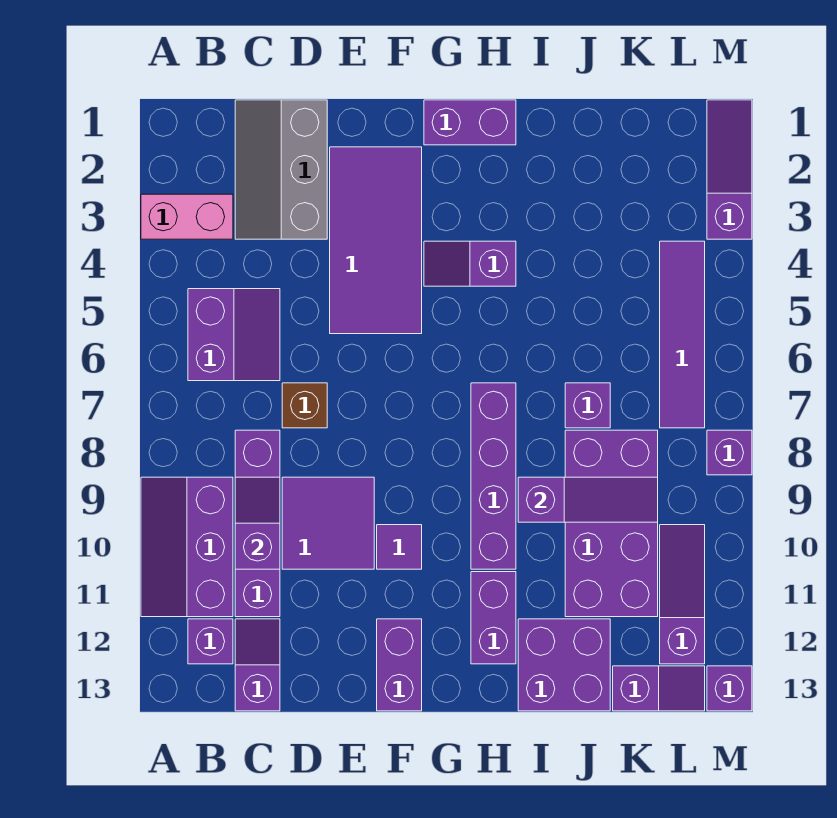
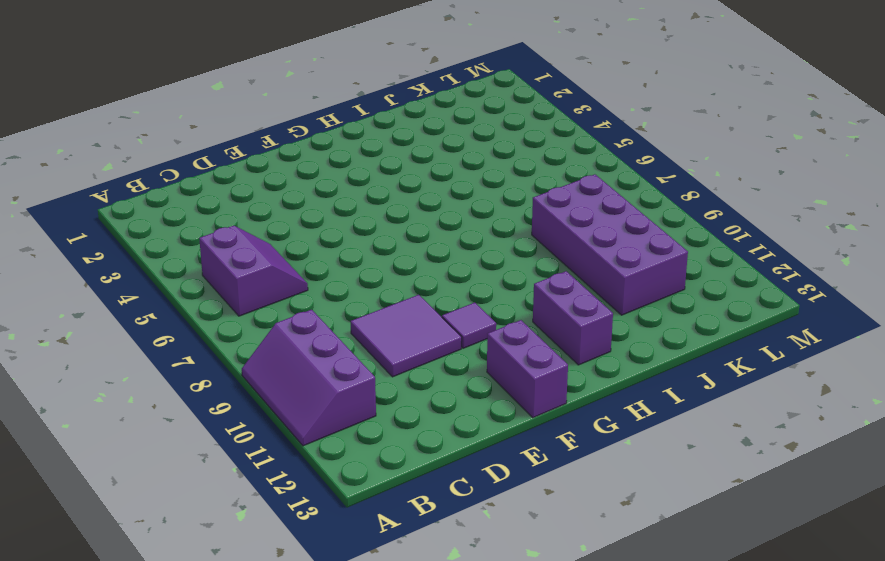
none -> pink brick A3:B3 level 1
none -> purple brick B12 level 1
none -> grey slope C1:D3 level 1 top D

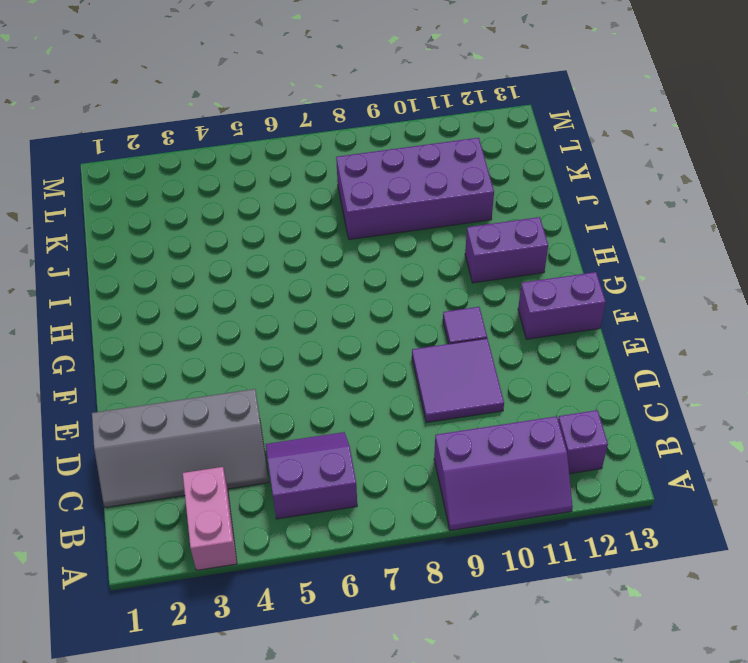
grey slope C1:D4 level 1 top D -> grey slope C1:D3 level 1 top D
none -> purple brick C8:C11 level 1
none -> purple slope C12:C13 level 1 top 13
none -> brown brick D7 level 1

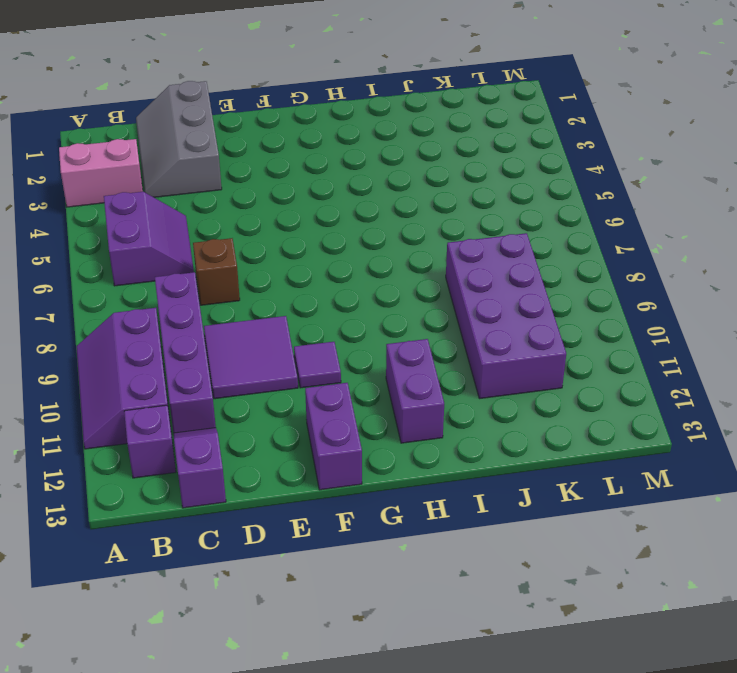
none -> purple tile E2:F5 level 1
none -> purple brick G1:H1 level 1
none -> purple slope G4:H4 level 1 top H

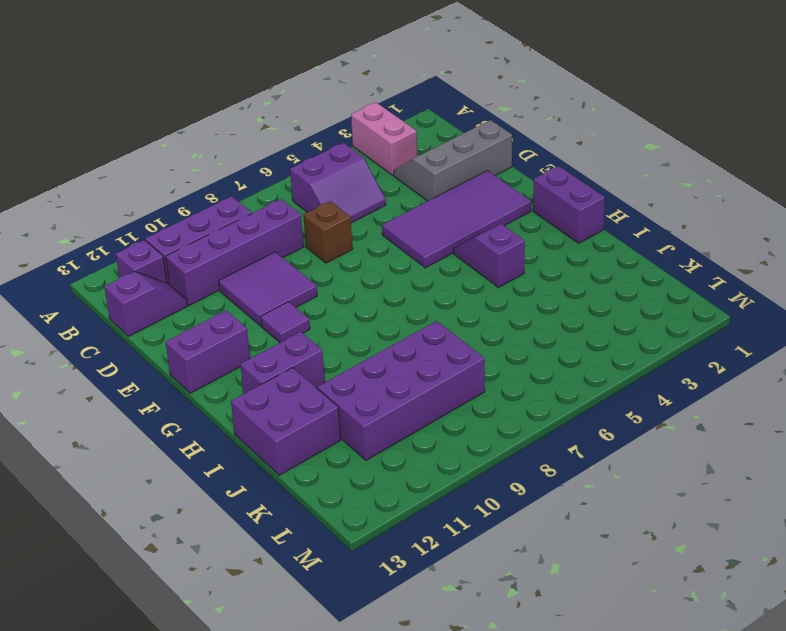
none -> purple brick H7:H10 level 1
none -> purple brick J7 level 1
none -> purple slope K13:L13 level 1 top K

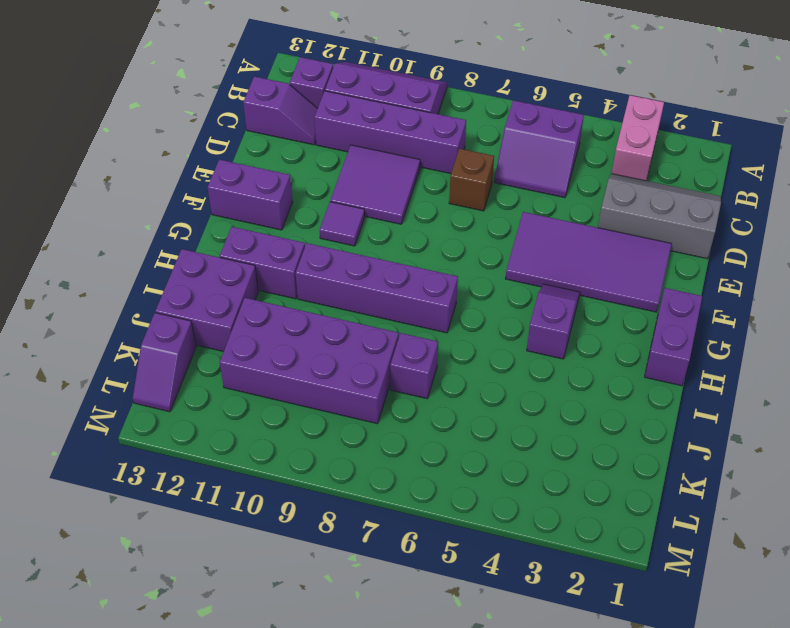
none -> purple tile L4:L7 level 1
none -> purple slope L10:L12 level 1 top 12
none -> purple slope M1:M3 level 1 top 3

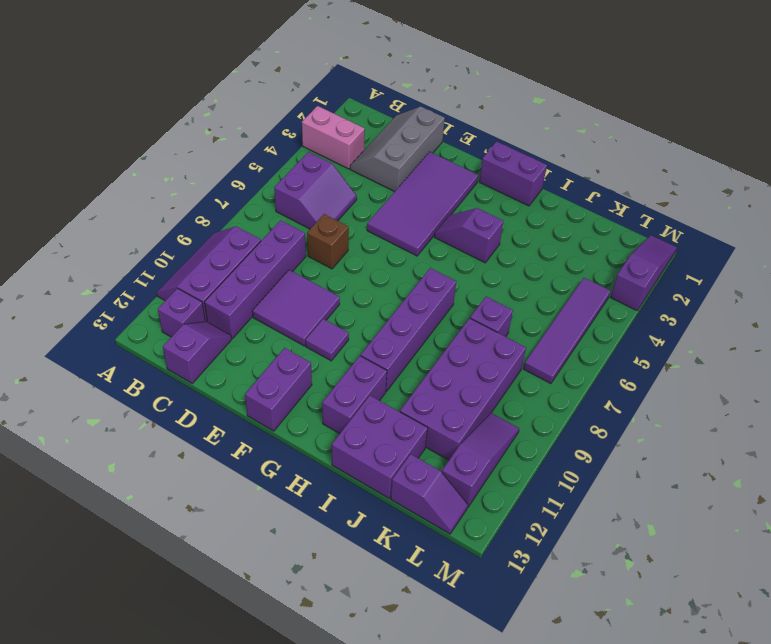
none -> purple brick M8 level 1
none -> purple brick M13 level 1
none -> purple slope C9:C10 level 2 top 10

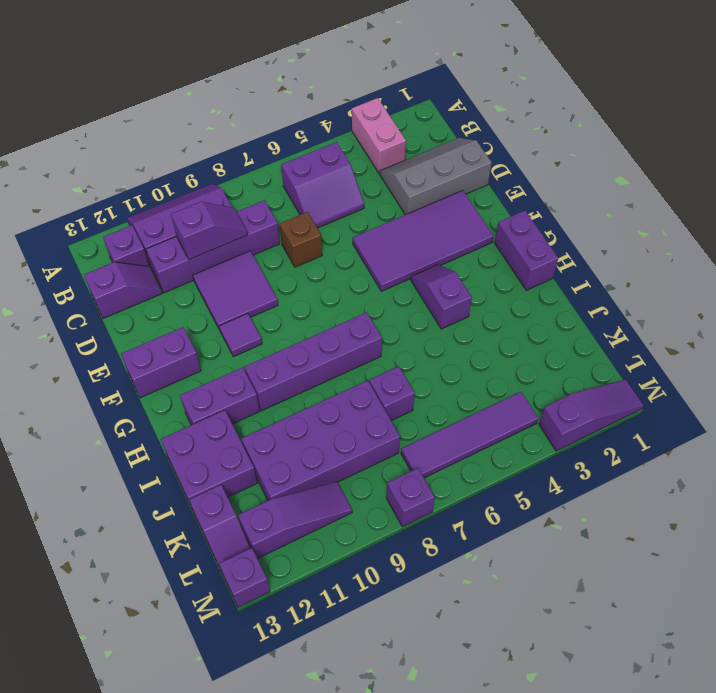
none -> purple slope I9:K9 level 2 top I

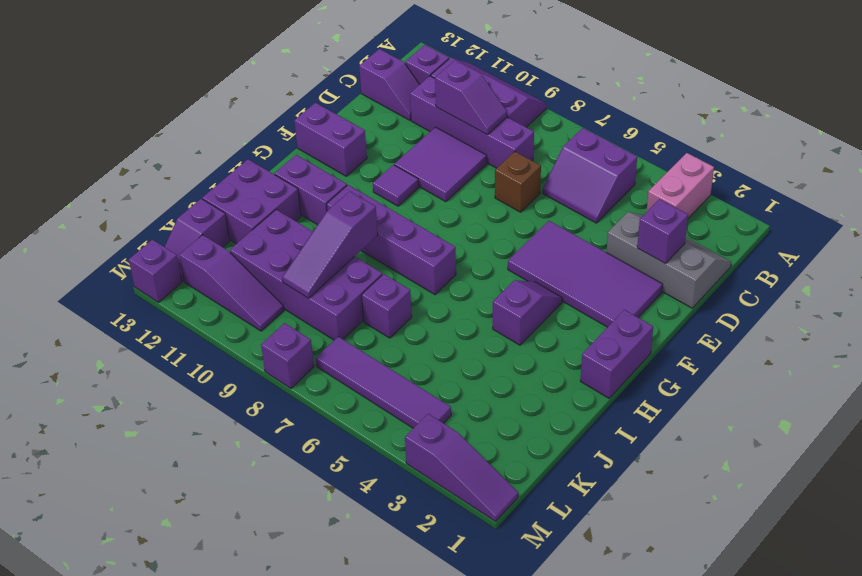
purple brick D2 level 2 -> none

